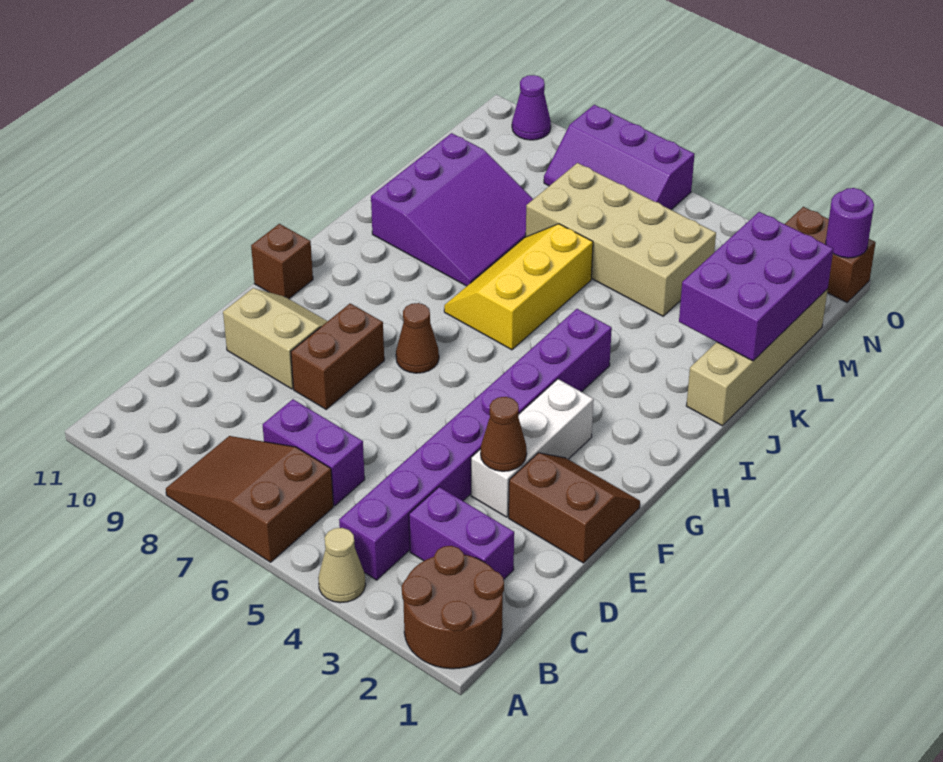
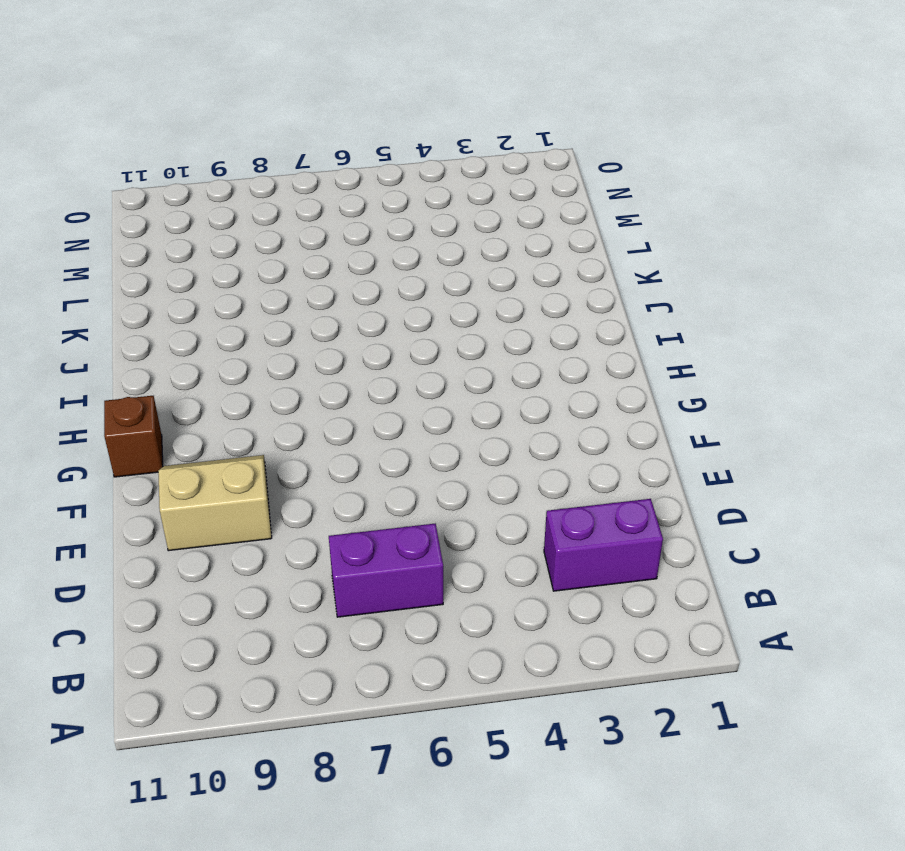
none -> brown round brick A1:B2 level 1
none -> tan cone A4 level 1
none -> brown slope A6:B8 level 1 top 6

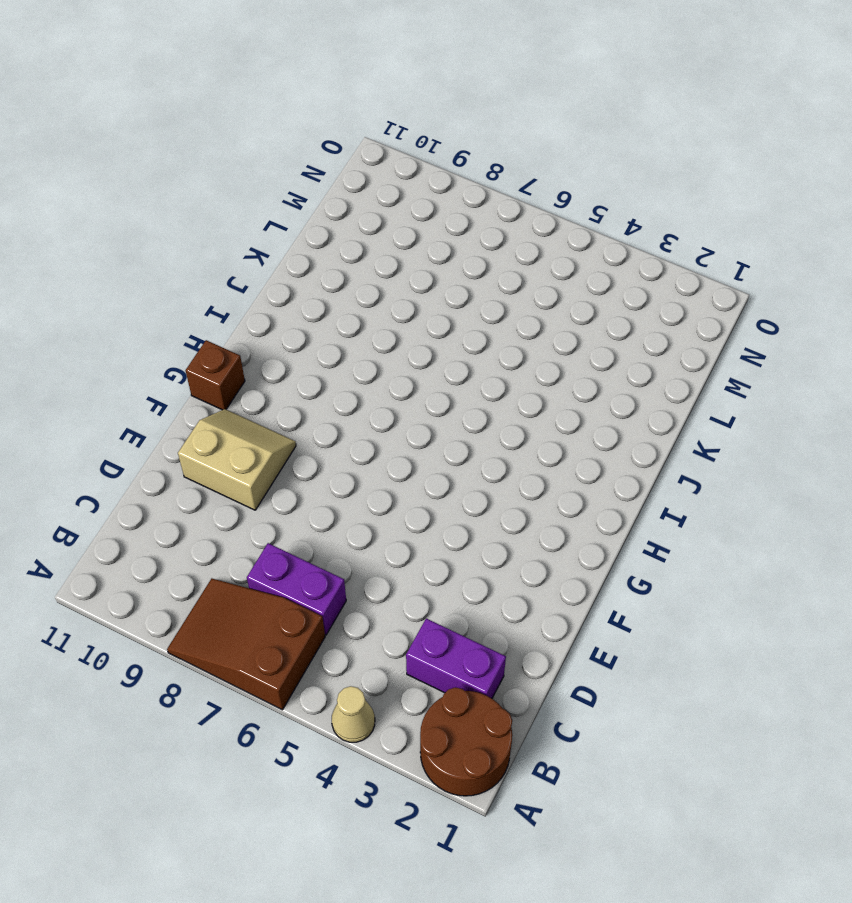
none -> purple brick B4:I4 level 1
none -> brown slope E1:F2 level 1 top E
none -> white brick E3:G3 level 1

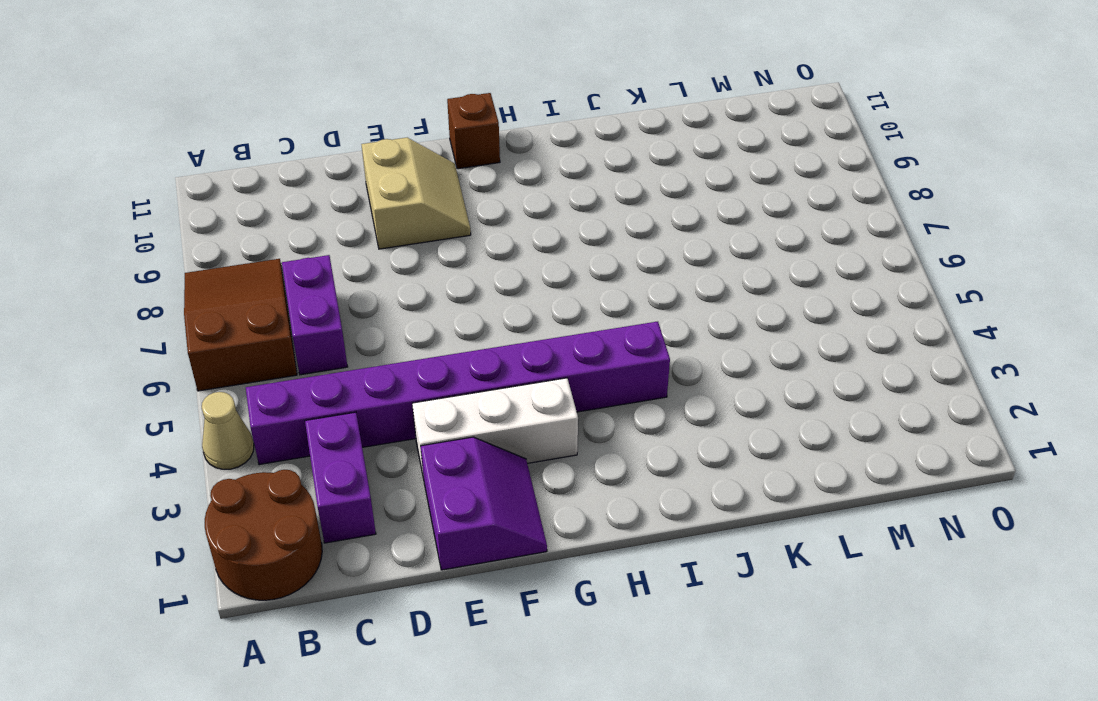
purple slope E1:F2 level 1 top E -> brown slope E1:F2 level 1 top E
none -> brown brick E8:F8 level 1
none -> brown cone G7 level 1
none -> yellow slope I6:K7 level 1 top 6

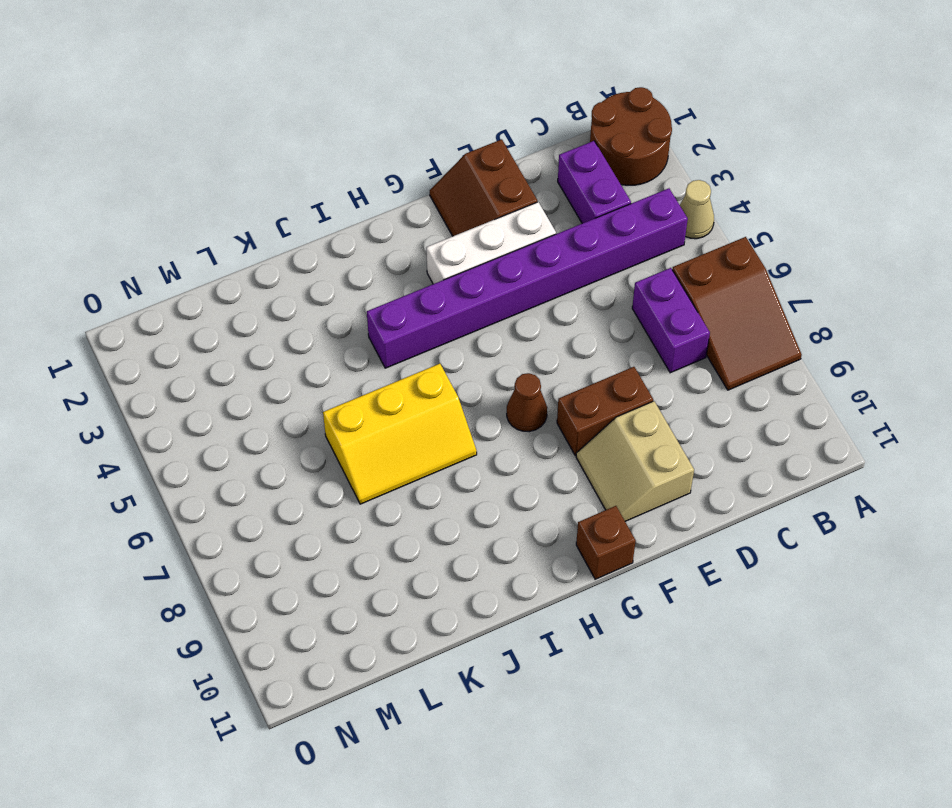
none -> tan brick J1:M1 level 1
none -> purple slope J8:L10 level 1 top 10
none -> tan brick L4:M7 level 1

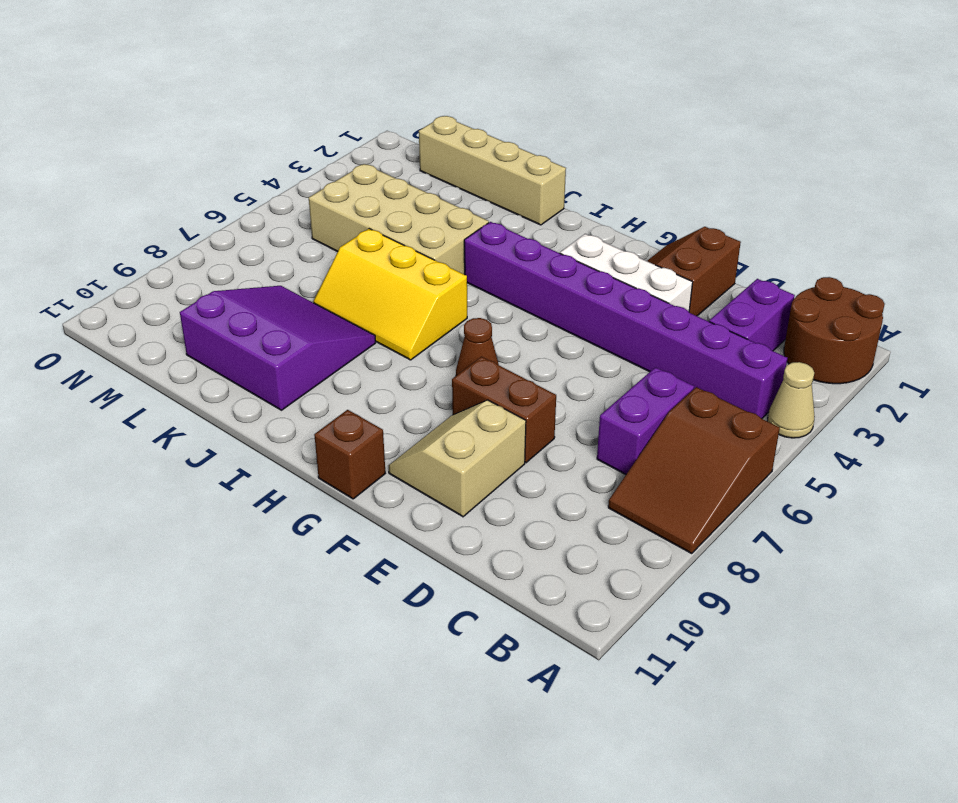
tan brick J4:M5 level 1 -> tan brick L4:M7 level 1
none -> purple slope N6:O8 level 1 top O
none -> brown brick O1:O2 level 1
none -> purple cone O10 level 1

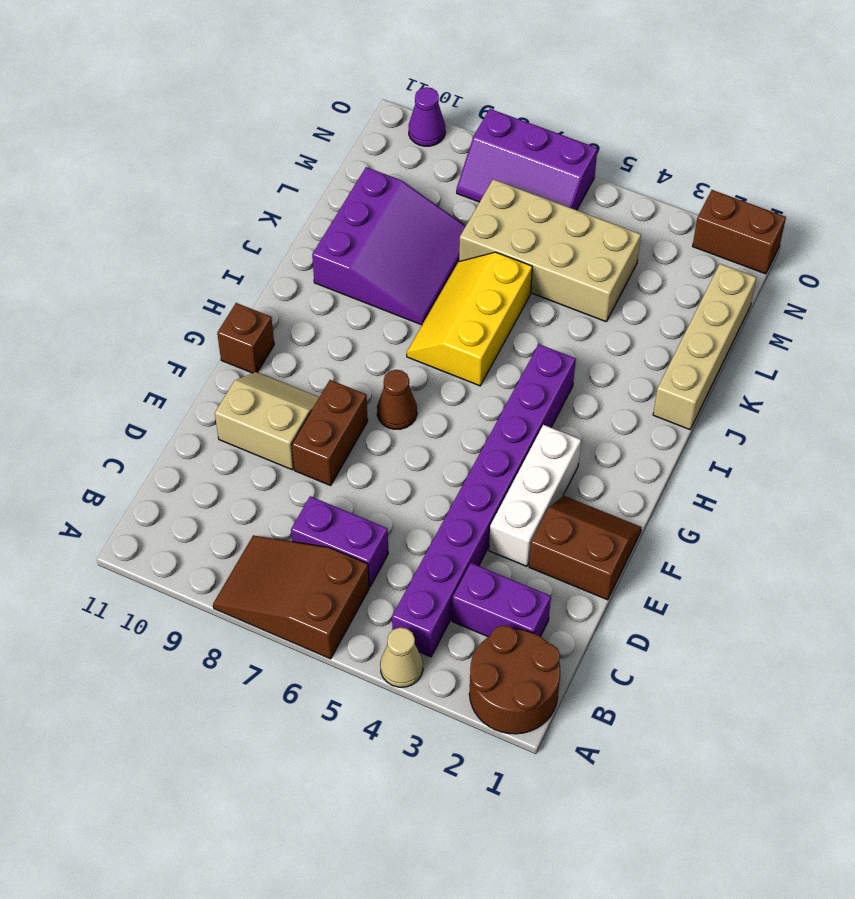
none -> brown cone E3 level 2
none -> purple brick K1:M2 level 2
none -> purple round brick O1 level 2

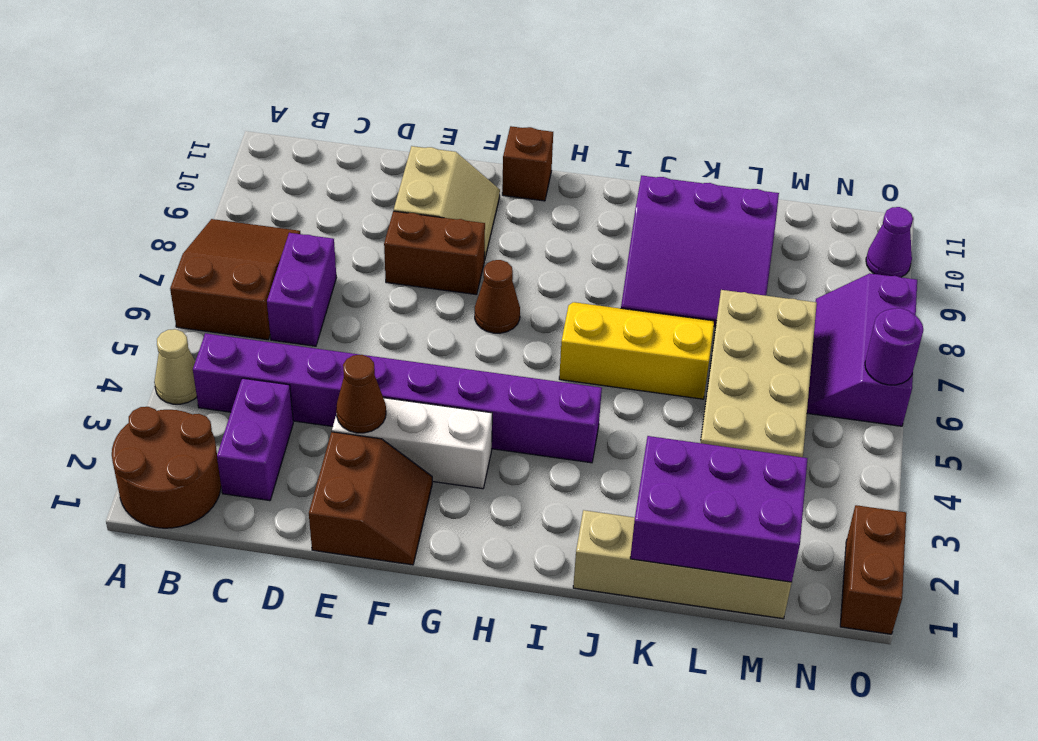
purple round brick O6 level 2 -> purple round brick O1 level 2

